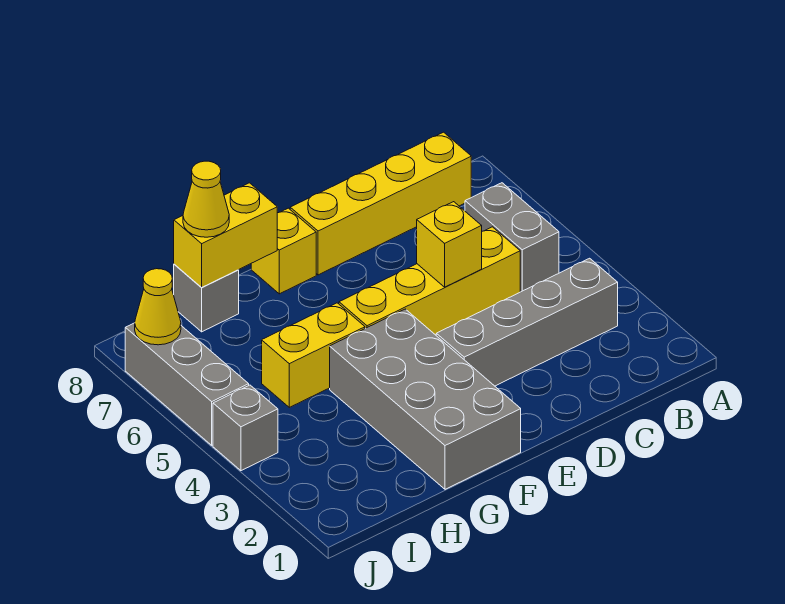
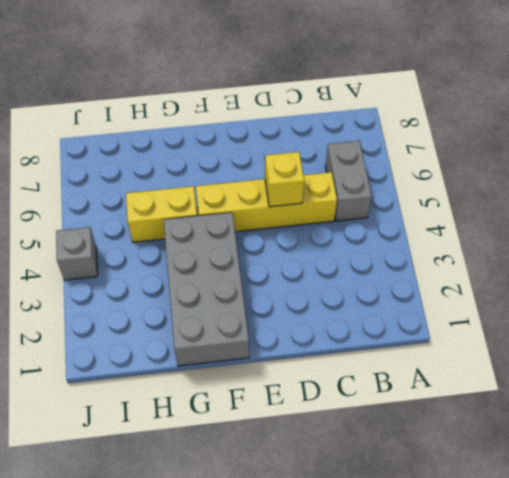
none -> grey brick B3:E3 level 1
none -> yellow brick B8:E8 level 1
none -> yellow brick F8 level 1

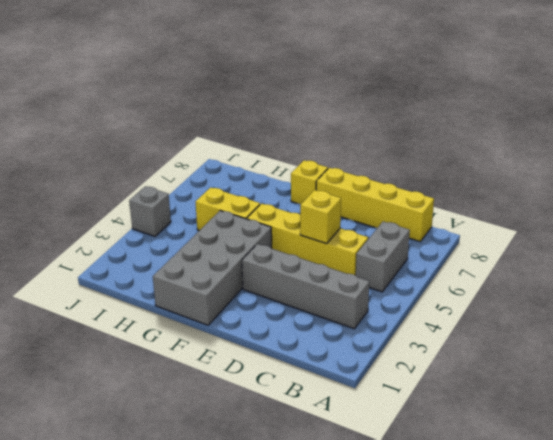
none -> grey brick H8 level 1
none -> grey brick J5:J7 level 1
none -> yellow brick G8:H8 level 2

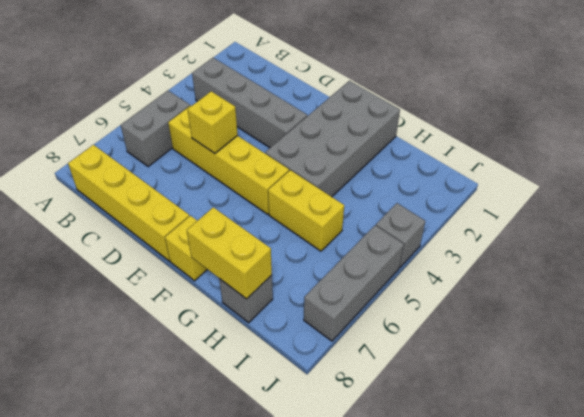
none -> yellow cone J7 level 2
none -> yellow cone H8 level 3

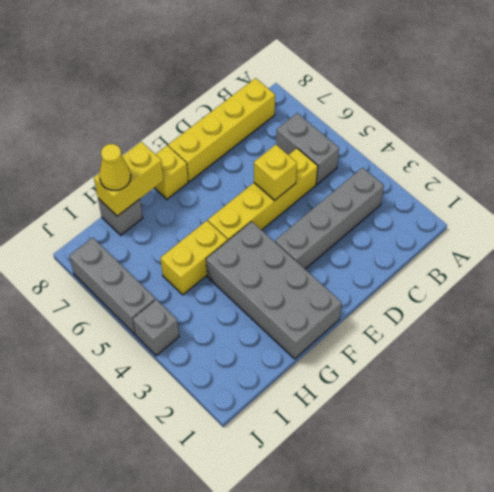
none -> yellow cone J7 level 2

